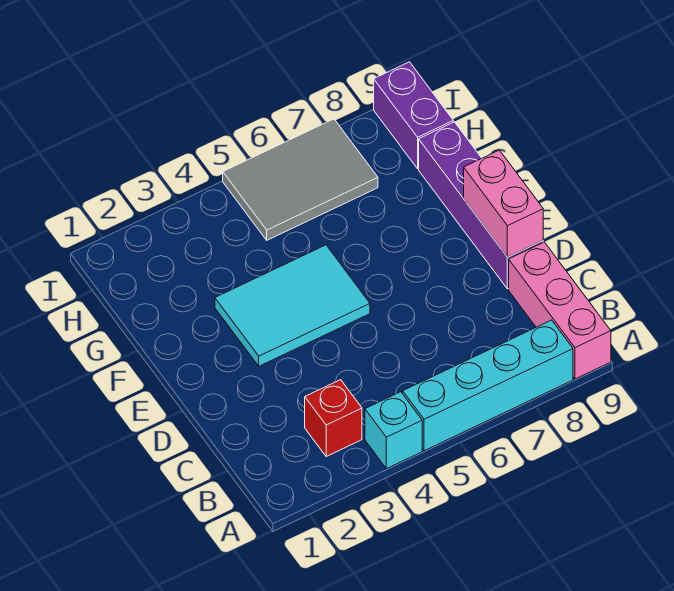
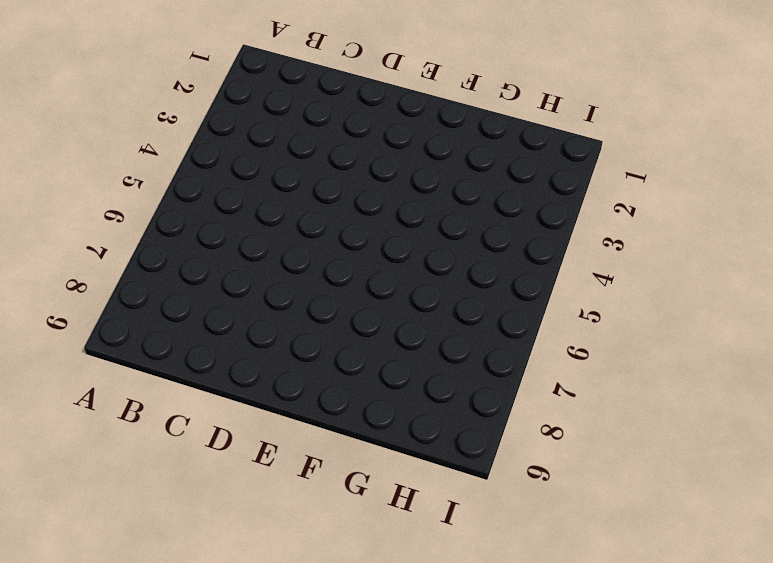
none -> cyan brick A4 level 1
none -> cyan brick A5:A8 level 1

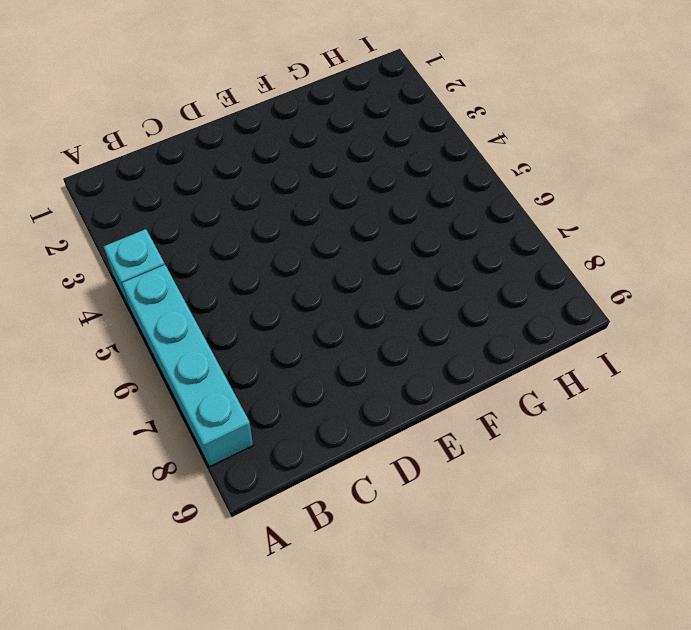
none -> pink brick A9:C9 level 1
none -> red brick B3 level 1

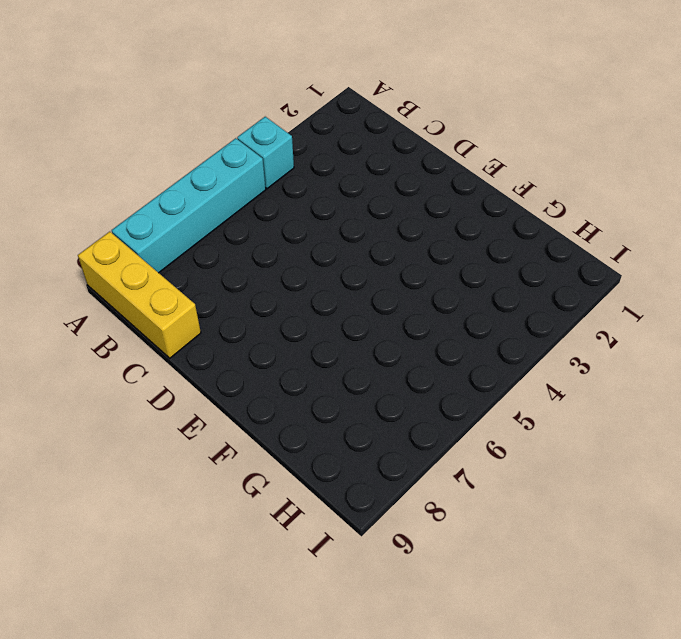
yellow brick A9:C9 level 1 -> pink brick A9:C9 level 1
none -> red brick B3 level 1
none -> purple brick D9:G9 level 1

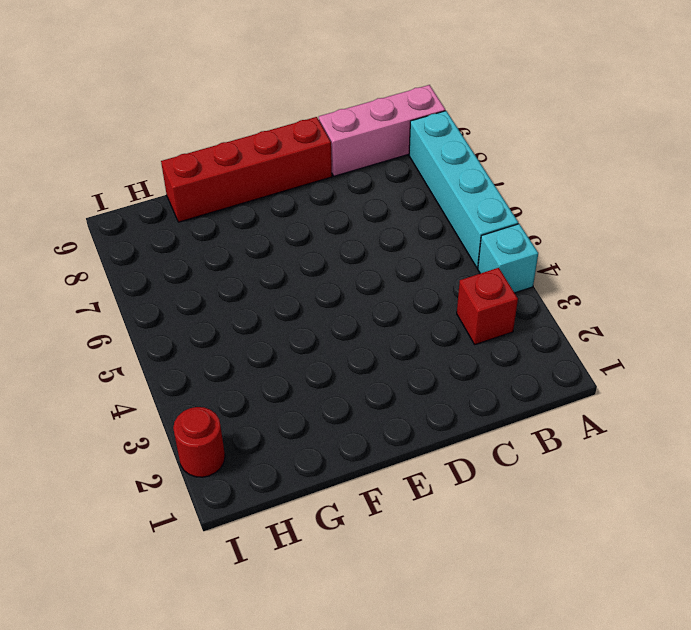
red brick D9:G9 level 1 -> purple brick D9:G9 level 1
red round brick I2 level 1 -> none
none -> cyan tile E3:F5 level 1
none -> grey tile H5:I7 level 1

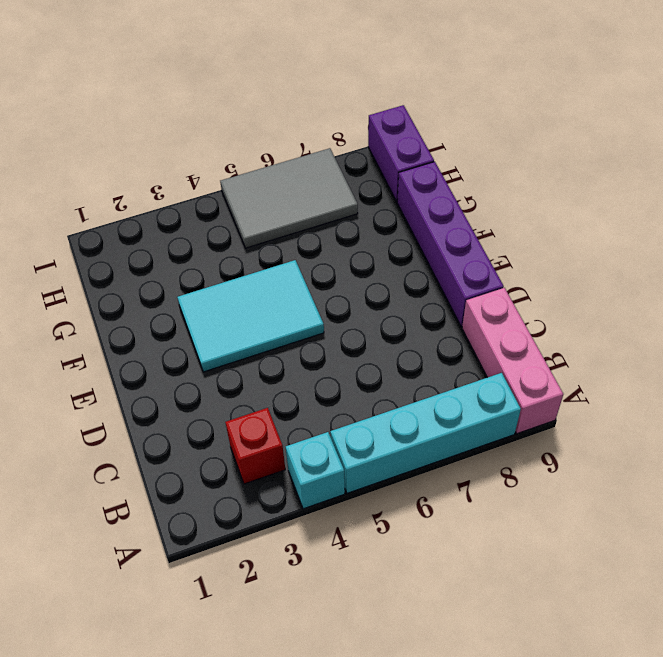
none -> pink brick D9:E9 level 2

